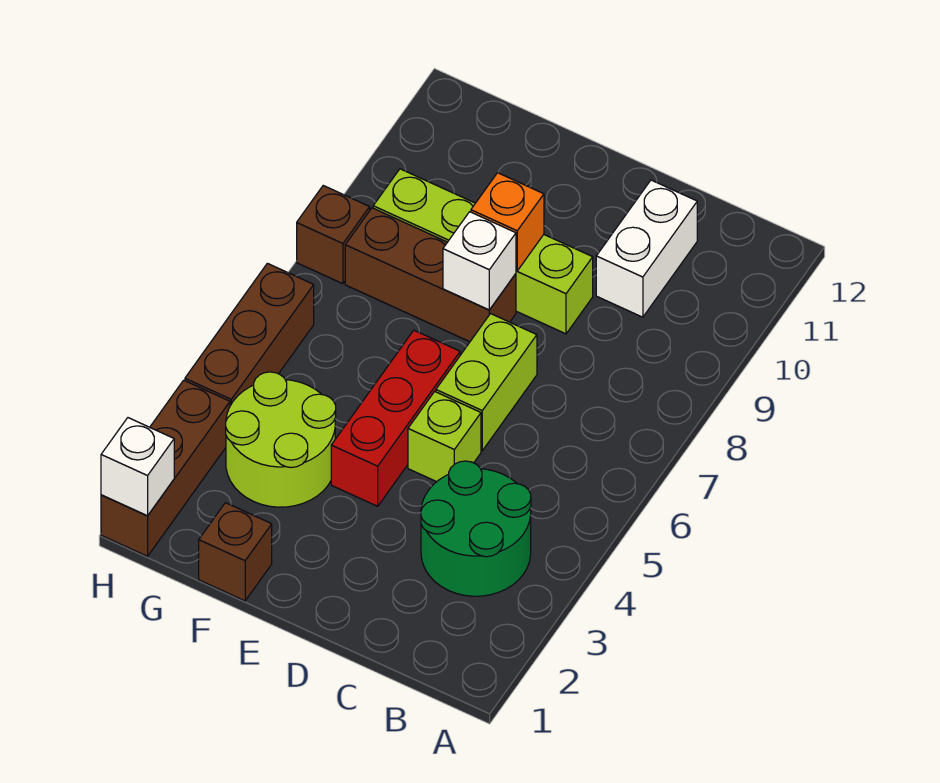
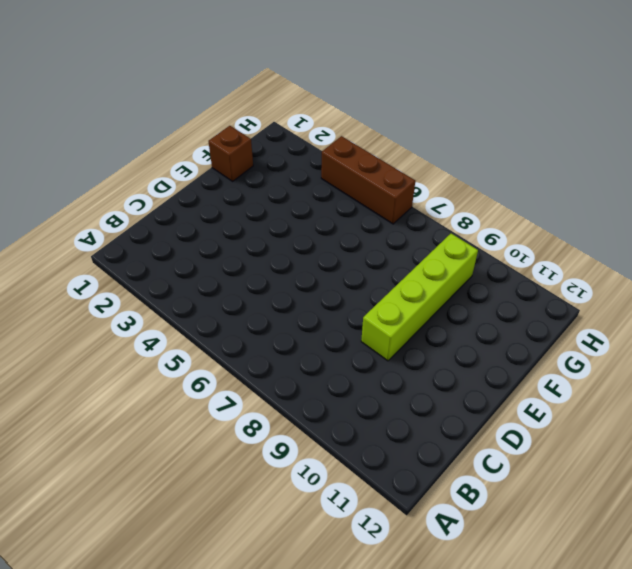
none -> green round brick B3:C4 level 1
none -> white brick C10:C11 level 1
none -> lime brick D5 level 1

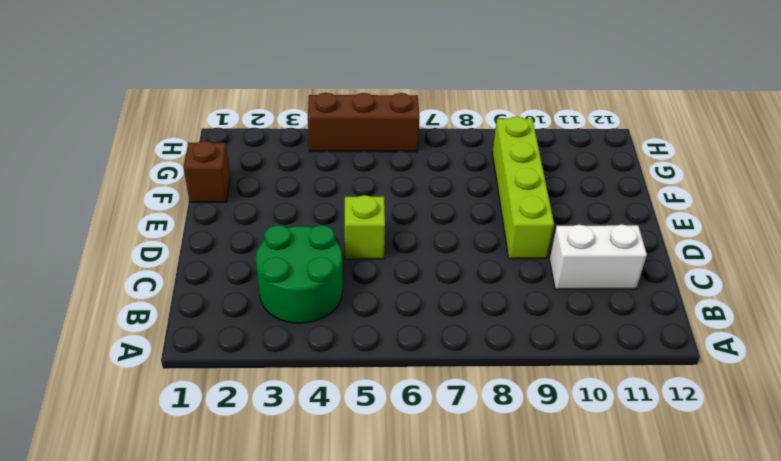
none -> lime brick D6:D7 level 1
none -> red brick E4:E6 level 1
none -> brown brick E8:G8 level 1

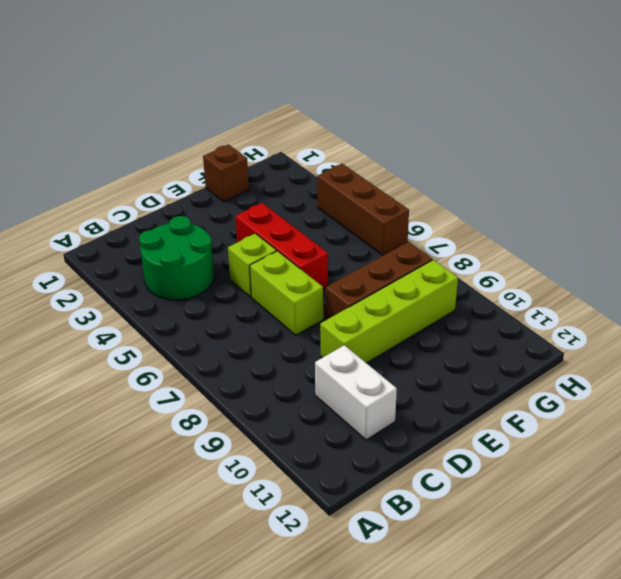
none -> lime round brick F3:G4 level 1
none -> brown brick H1:H3 level 1
none -> brown brick H8 level 1

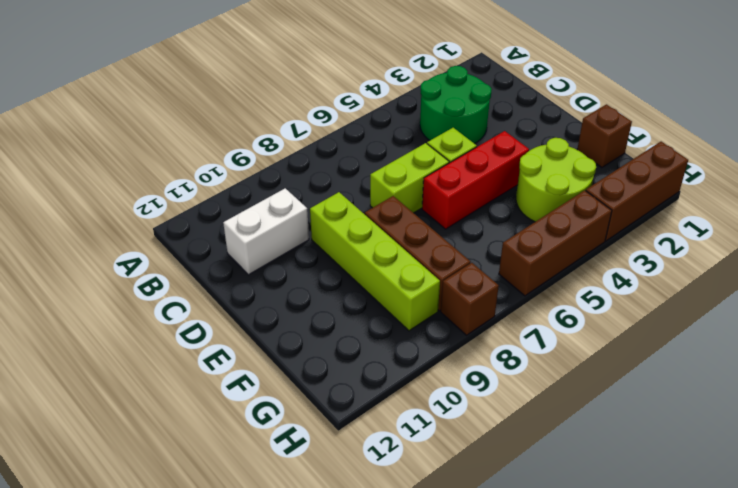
none -> white brick E8 level 2
none -> orange brick E9 level 2
none -> white brick H1 level 2

